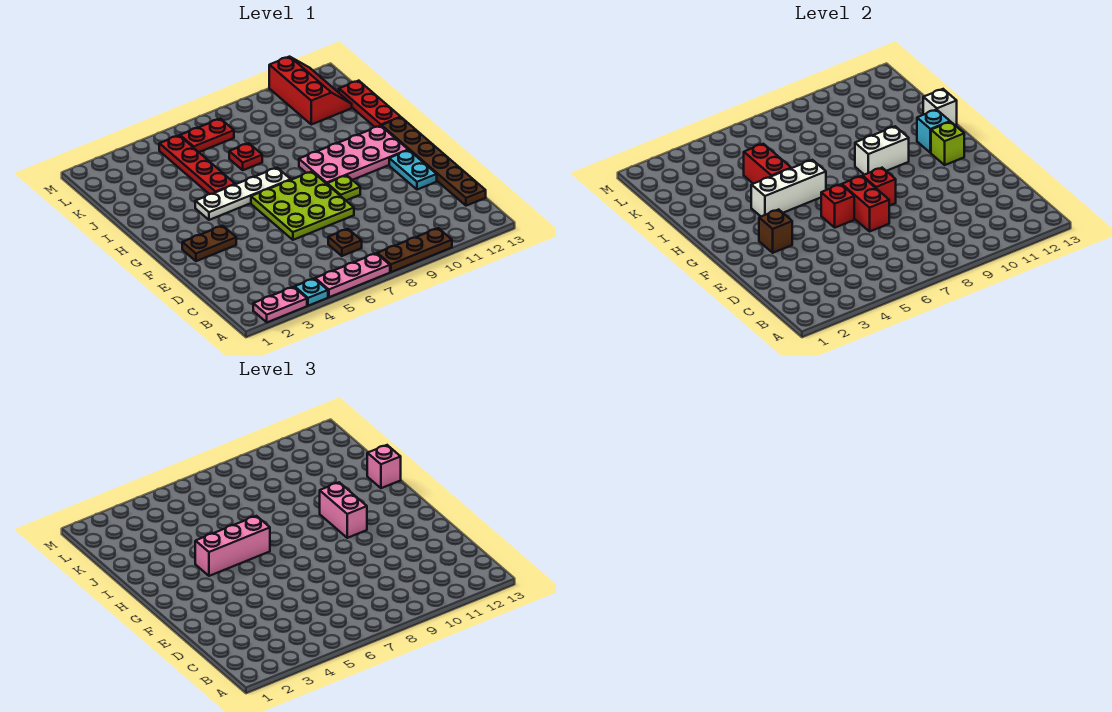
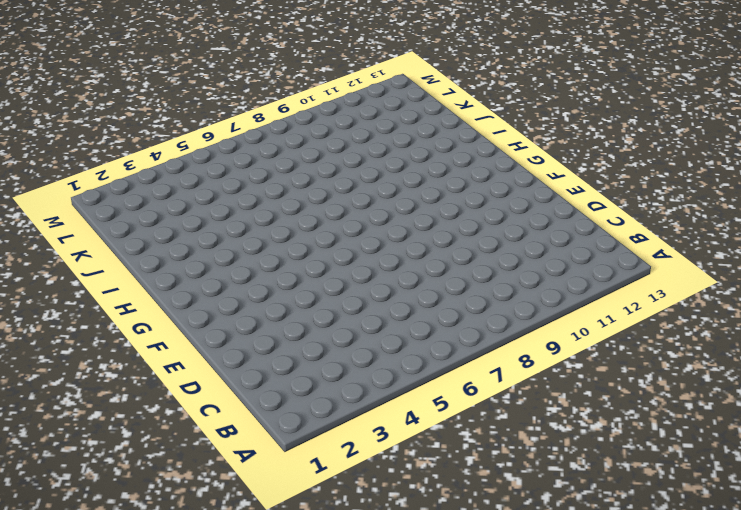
none -> pink plate A2:A3 level 1
none -> cyan plate A4 level 1
none -> pink plate A5:A7 level 1
none -> brown plate A8:A10 level 1

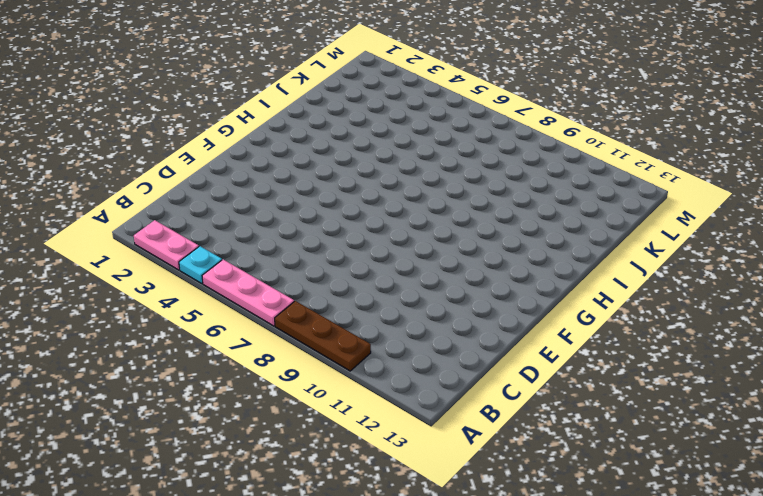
none -> brown plate C7 level 1
none -> brown plate C13:H13 level 1
none -> lime plate E6:G8 level 1
none -> cyan plate E12:F12 level 1

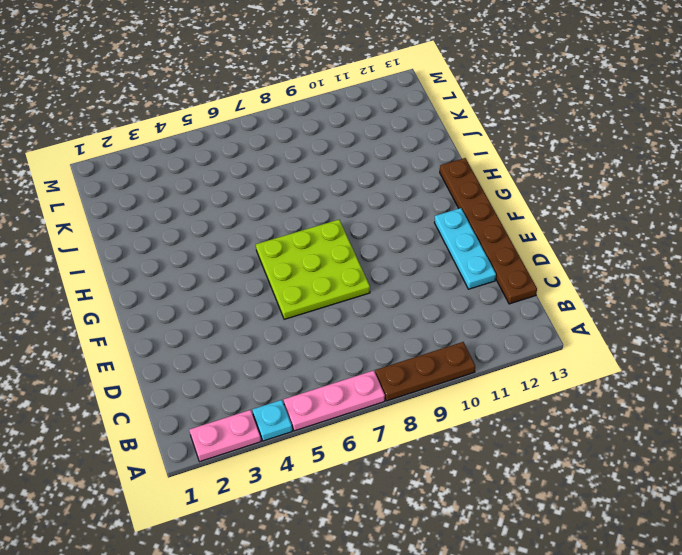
cyan plate D12:F12 level 1 -> cyan plate E12:F12 level 1
none -> brown plate C7 level 1
none -> brown plate F2:F3 level 1
none -> lime plate F9 level 1
none -> pink plate G9:H12 level 1

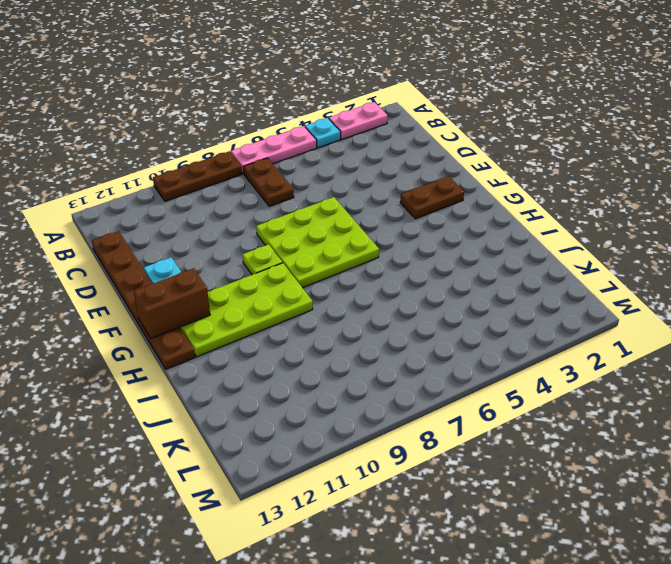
brown plate B7:C7 level 1 -> brown plate C7 level 1
lime plate G9:H12 level 1 -> pink plate G9:H12 level 1
brown brick G12:G13 level 2 -> lime brick G12 level 2
none -> white plate H4:H7 level 1
none -> red plate I5:L5 level 1
none -> red plate I13:K13 level 1
none -> red plate J7 level 1

